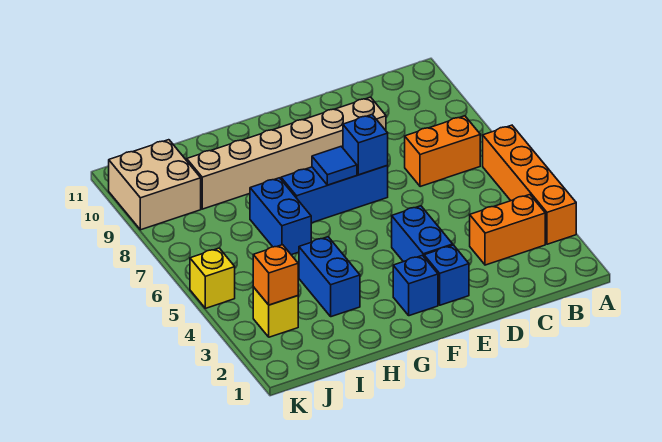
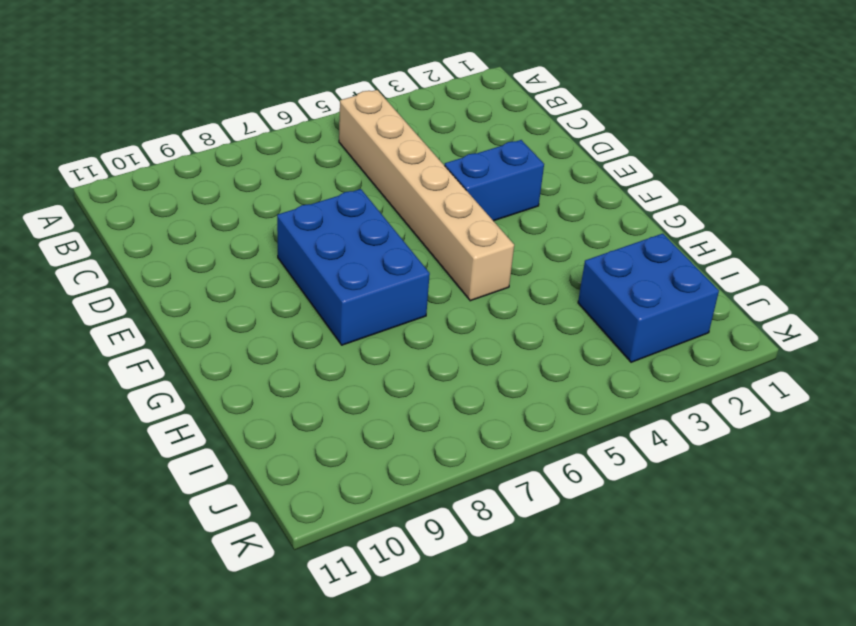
tan brick B5:G5 level 1 -> tan brick D9:I9 level 1
blue brick E7:G8 level 1 -> blue brick E7:G7 level 1
blue brick I2:J3 level 1 -> yellow brick J3 level 1
none -> orange brick A3:A6 level 1
none -> orange brick B3:C3 level 1
none -> orange brick B7:C7 level 1

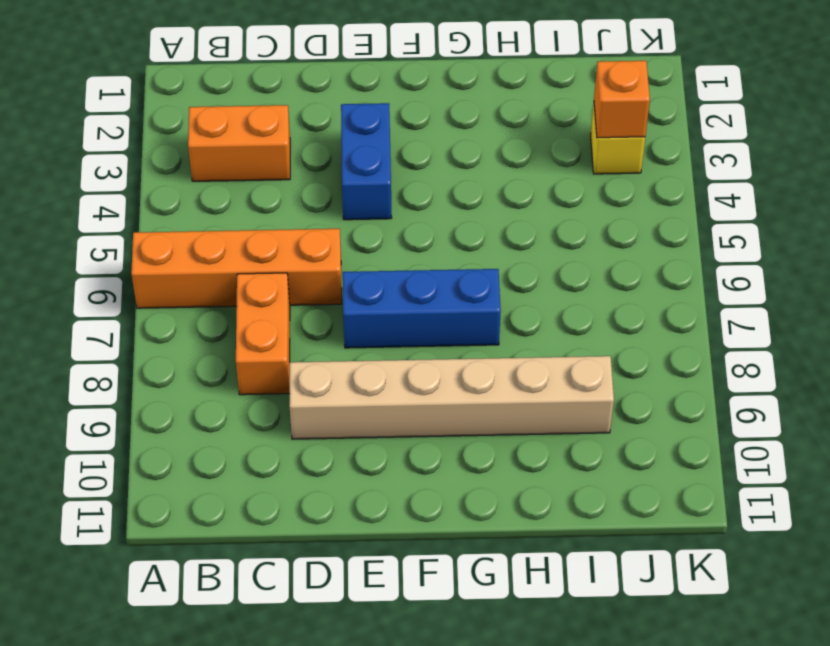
orange brick A6:D6 level 1 -> orange brick A3:A6 level 1
orange brick C7:C8 level 1 -> orange brick B7:C7 level 1
none -> blue brick E2 level 1
none -> blue brick F2 level 1
none -> blue brick H3:H4 level 1

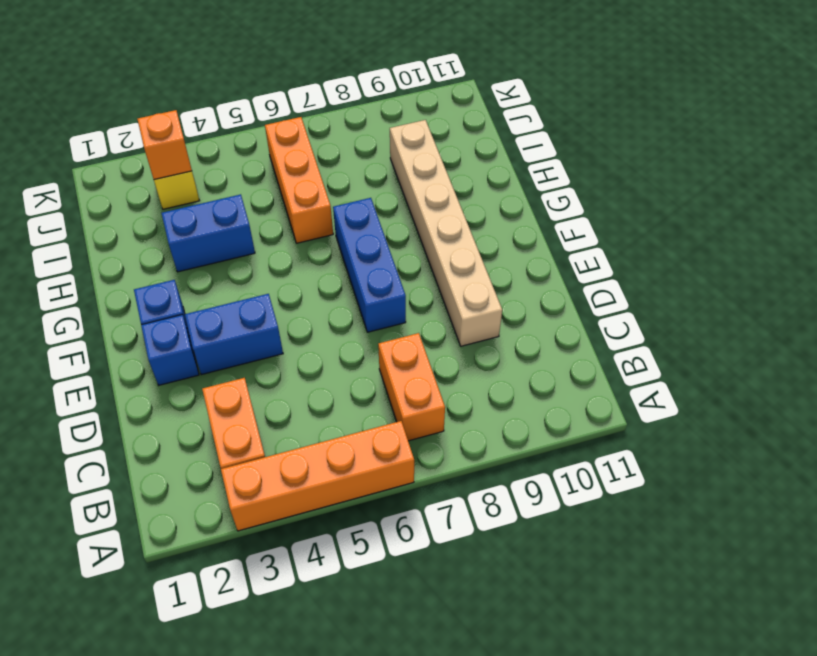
orange brick H6:J6 level 1 -> blue brick H6:H7 level 1
none -> tan brick J9:K10 level 1
none -> yellow brick K5 level 1
none -> blue brick E7 level 2

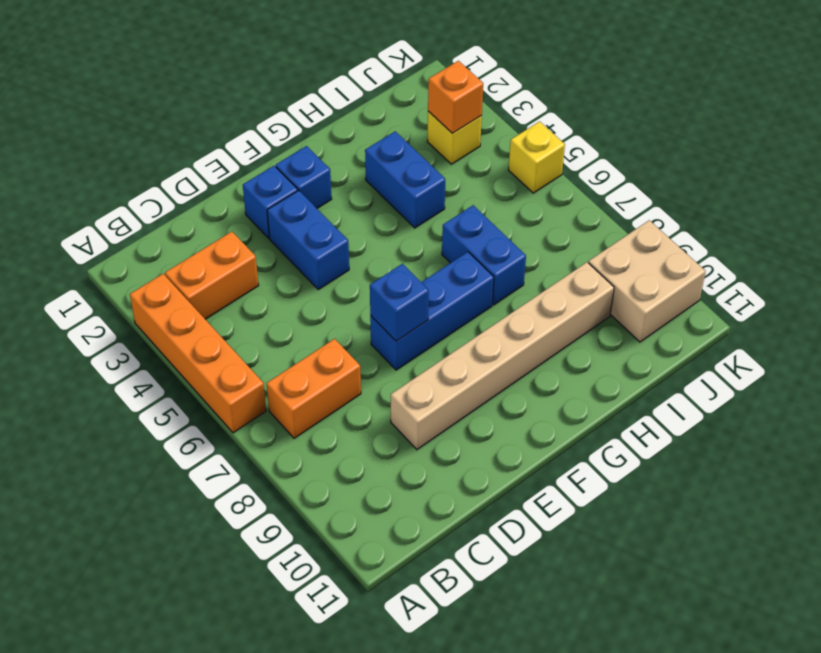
none -> blue tile F7 level 2

